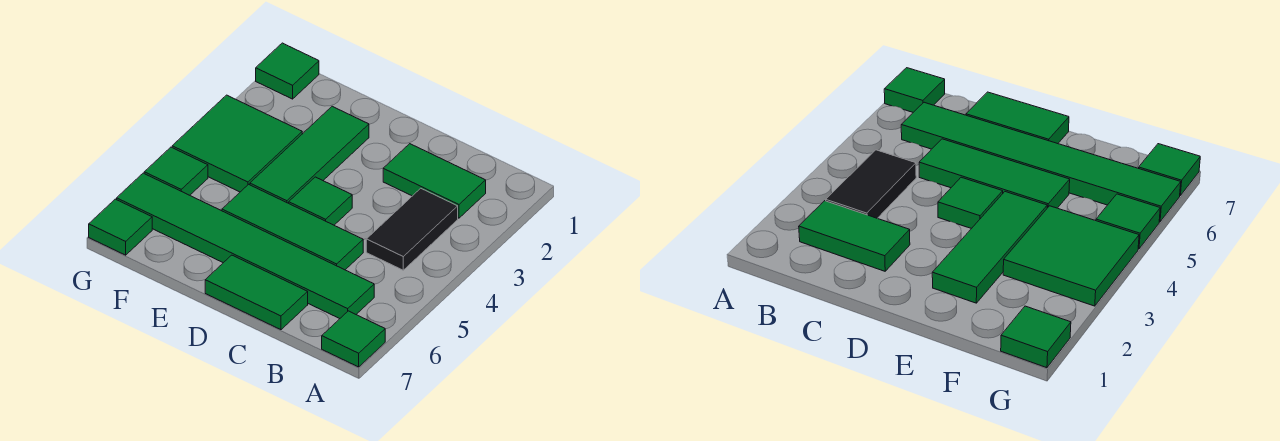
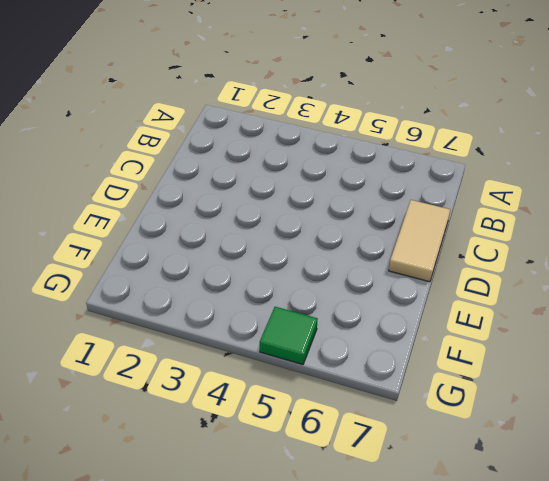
tan tile C7:D7 level 1 -> green tile C7:D7 level 1
none -> green tile A7 level 1
none -> green tile B2:C2 level 1
none -> black tile B3:B4 level 1

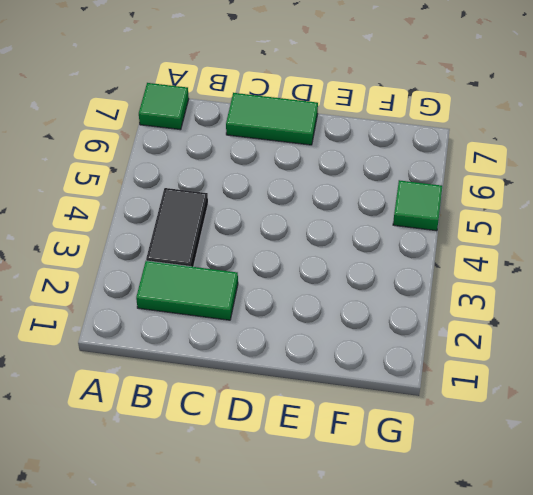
none -> green tile B6:G6 level 1
none -> green tile C5:E5 level 1
none -> green tile D4 level 1

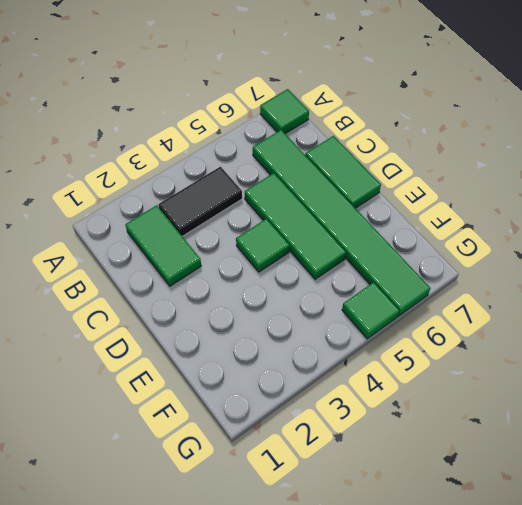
none -> green tile E2:E4 level 1
none -> green tile F3:G4 level 1
none -> green tile G1 level 1

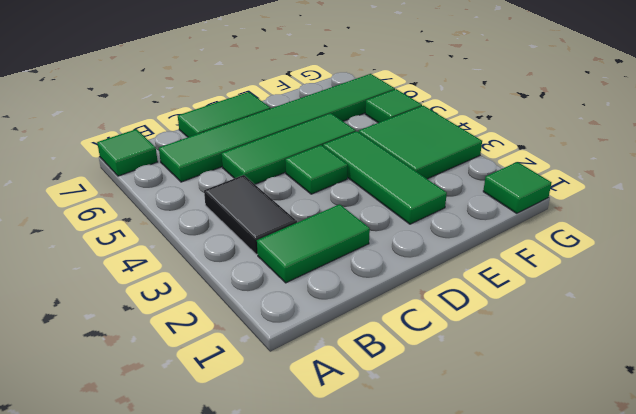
none -> green tile G7 level 1

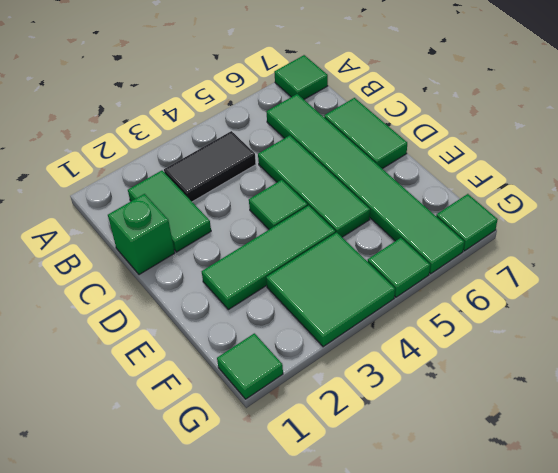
green brick C1 level 1 -> none

